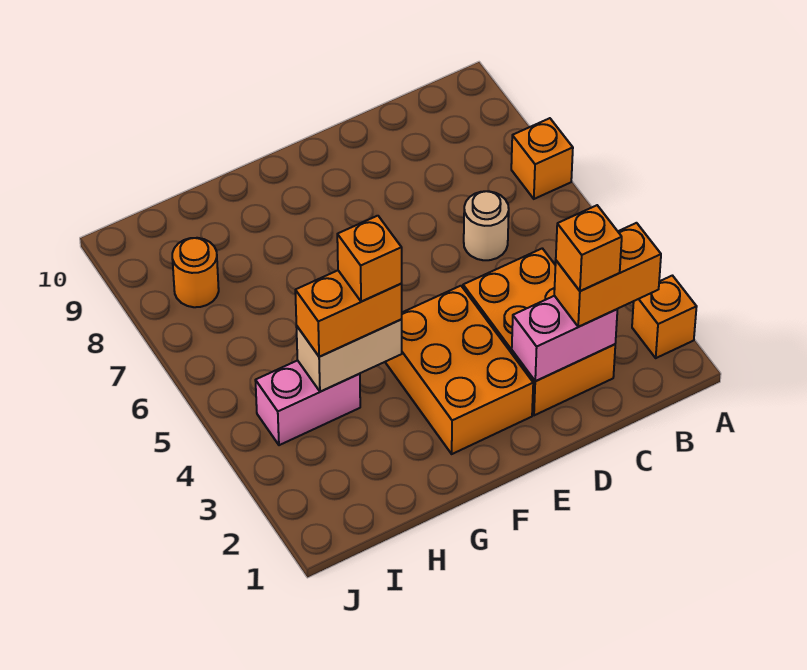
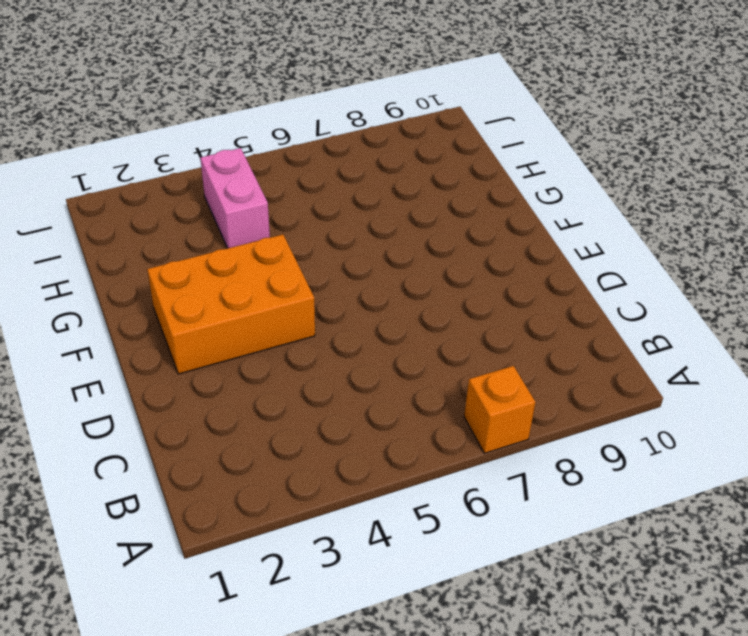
none -> orange brick A2 level 1
none -> orange brick C2:D4 level 1
none -> tan round brick C6 level 1

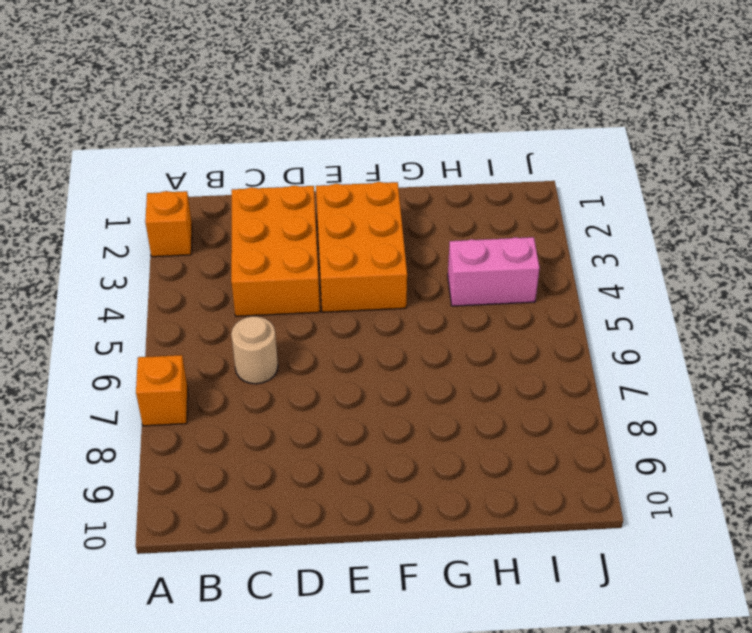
none -> orange round brick I8 level 1
none -> pink brick C2:D2 level 2
none -> tan brick G4:H4 level 2

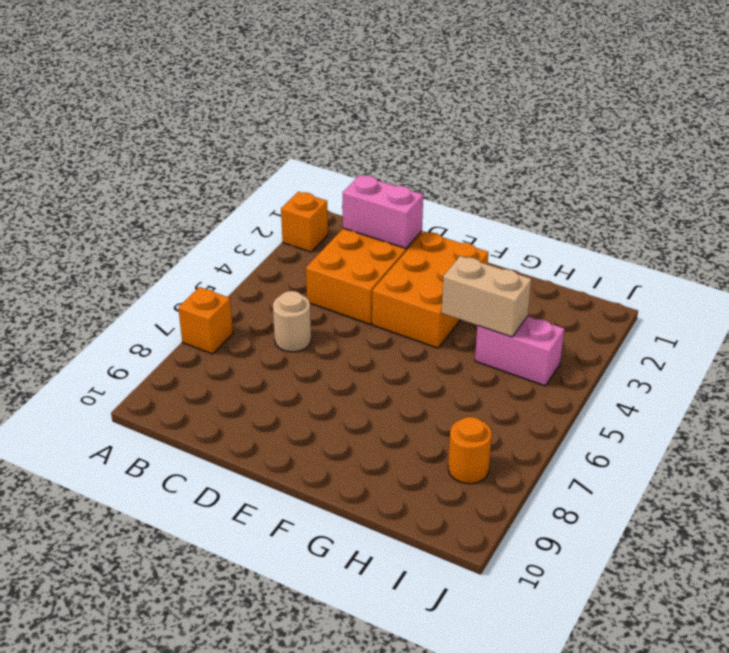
none -> orange brick B2:C2 level 3
none -> orange brick G4:H4 level 3
none -> orange brick C2 level 4

